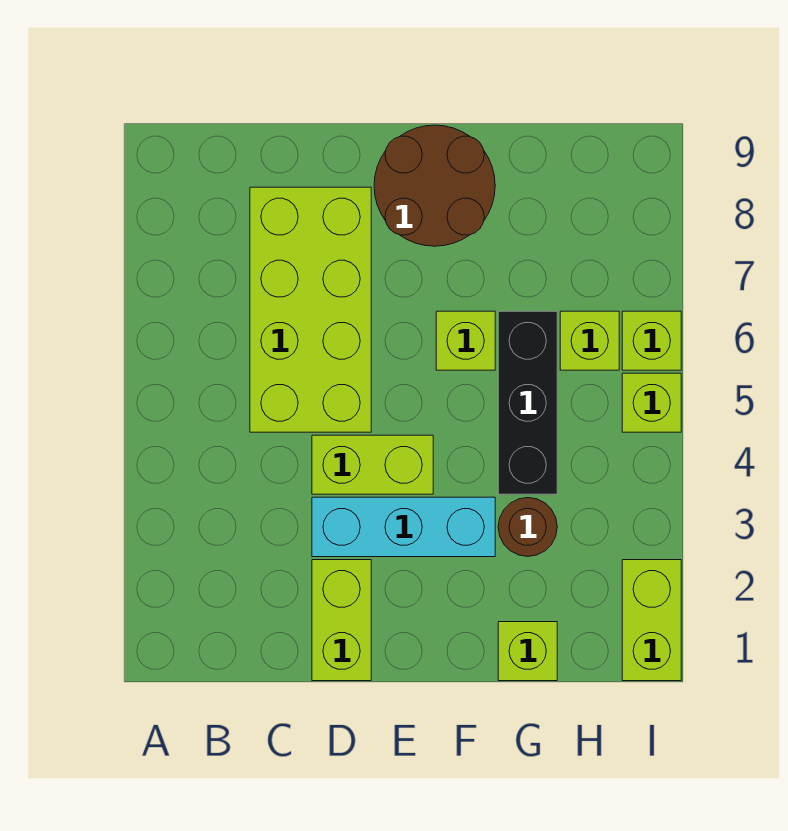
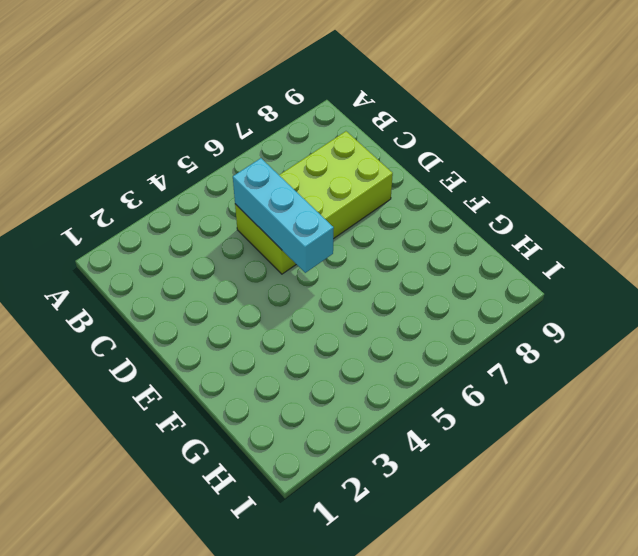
cyan brick C5:E5 level 2 -> cyan brick D3:F3 level 1
none -> lime brick D1:D2 level 1
none -> lime brick D4:E4 level 1
none -> brown round brick E8:F9 level 1

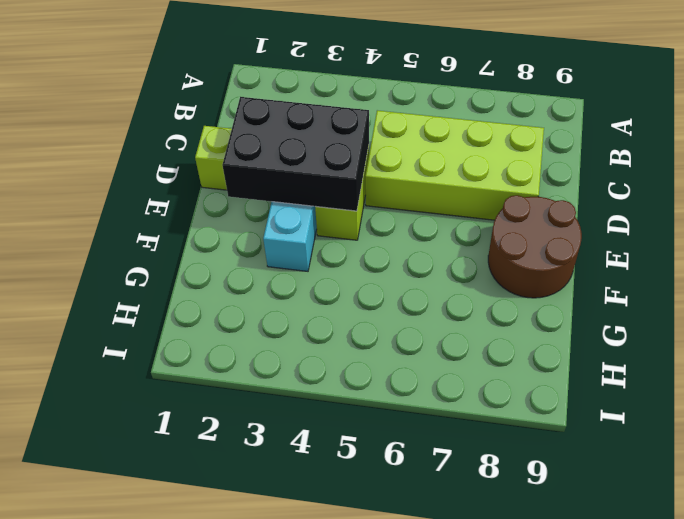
black brick D2:E4 level 2 -> none
none -> lime brick F6 level 1
none -> lime brick G1 level 1
none -> brown round brick G3 level 1

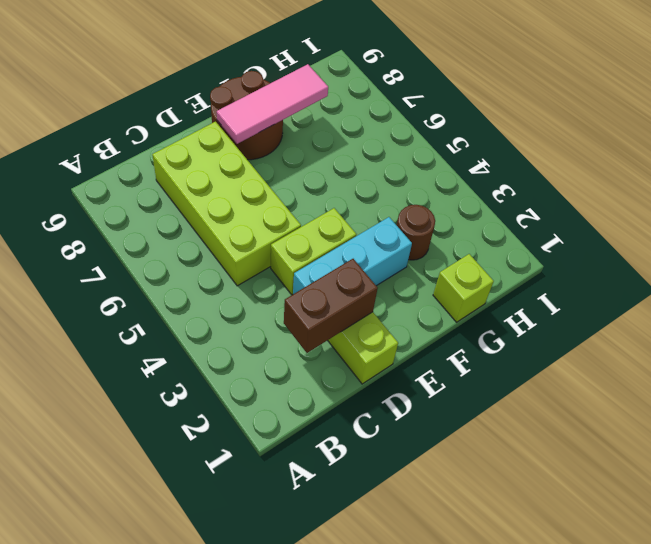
brown brick C2:D2 level 2 -> none
pink tile E8:G8 level 2 -> none
none -> lime brick F6 level 1
none -> black brick G4:G6 level 1
none -> lime brick H6 level 1

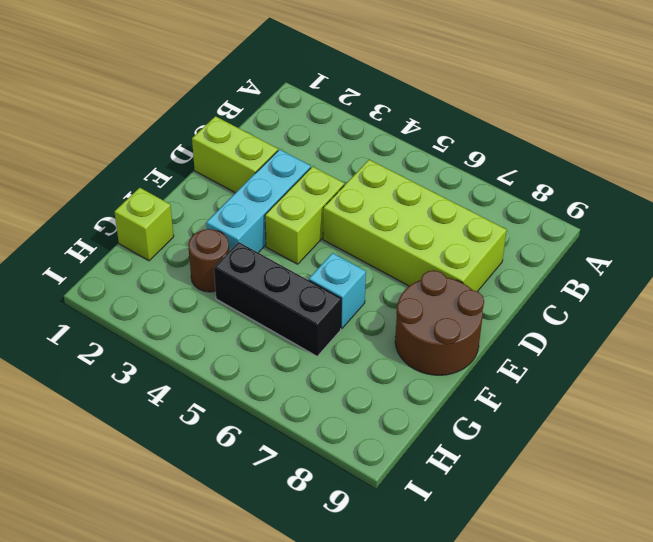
cyan brick F6 level 1 -> lime brick F6 level 1
none -> lime brick H6 level 1
none -> lime brick I1:I2 level 1
none -> lime brick I5 level 1

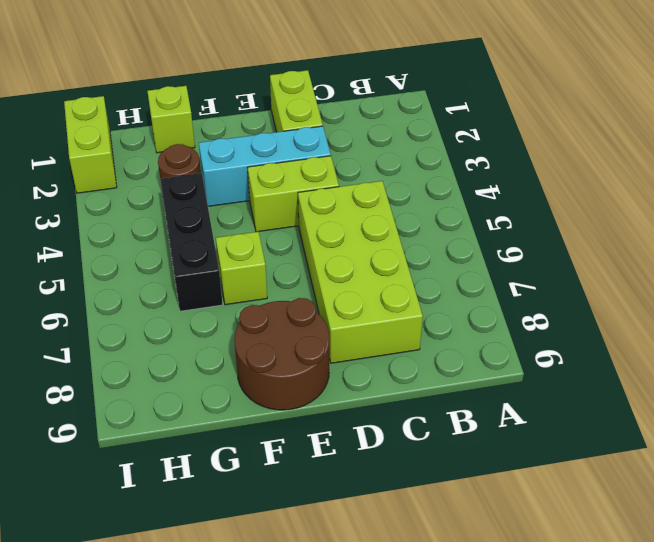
none -> lime brick H6 level 1
none -> lime brick I5 level 1
none -> lime brick I6 level 1

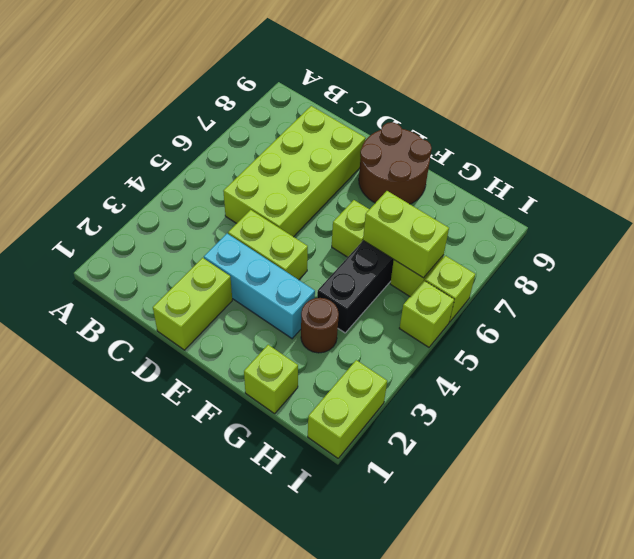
lime brick G6:H6 level 2 -> none

